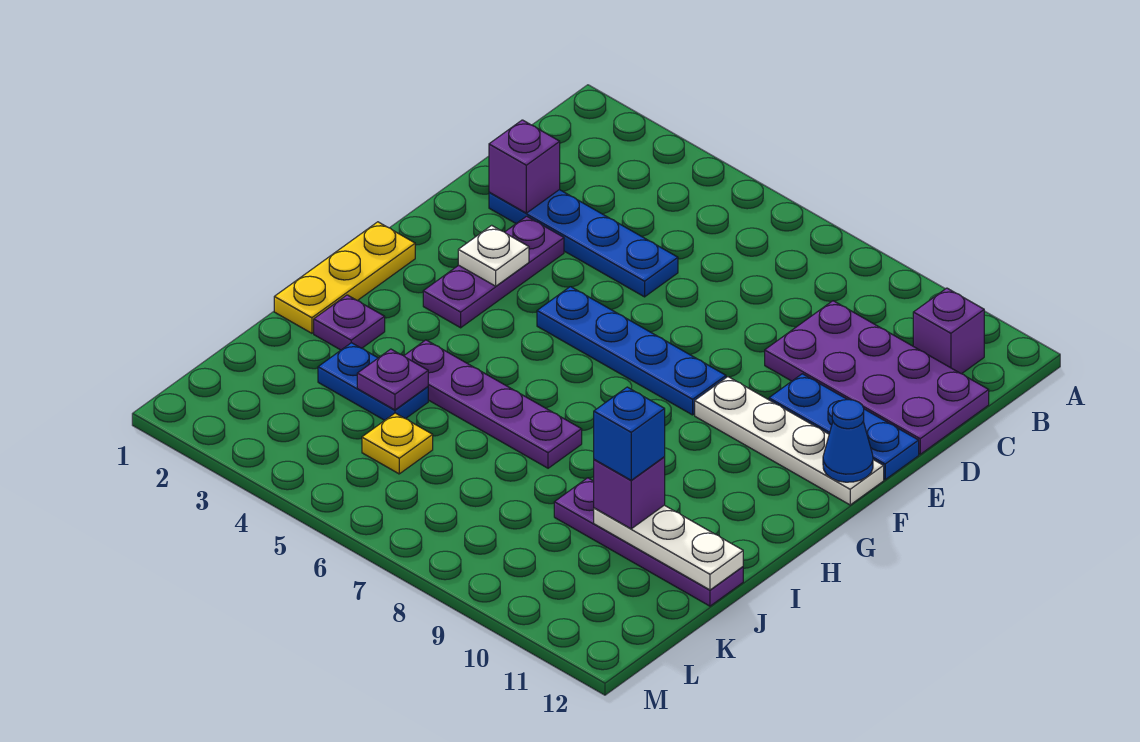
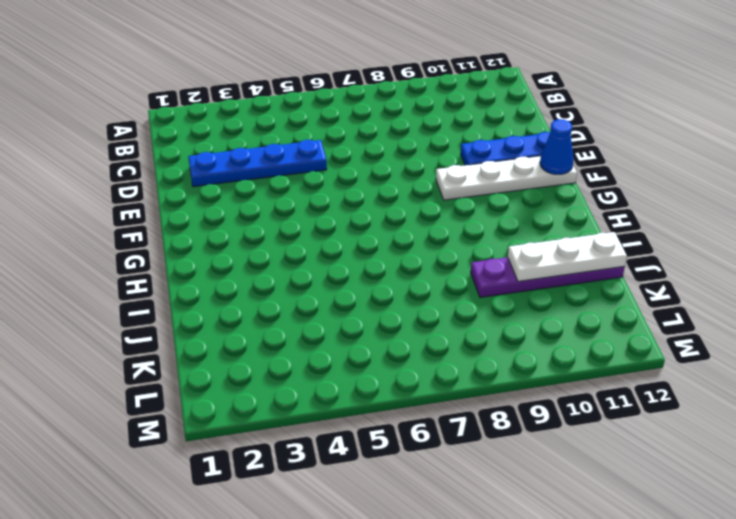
none -> purple brick B11 level 1
none -> purple plate C9:D12 level 1
none -> purple plate E3:G3 level 1

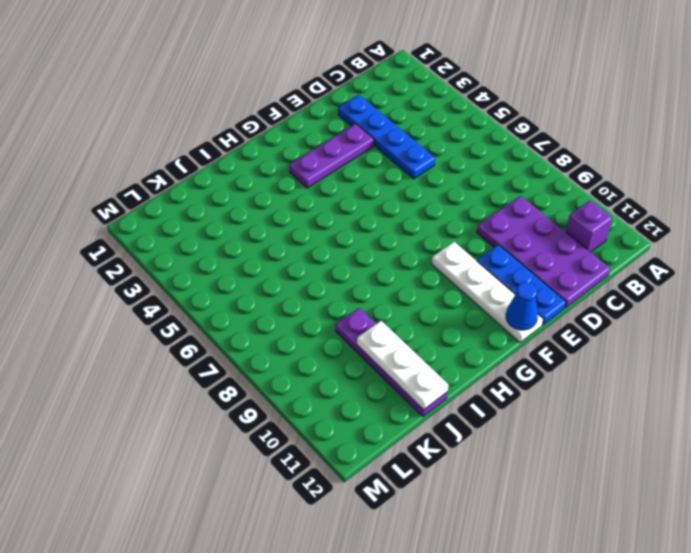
none -> blue plate F5:F8 level 1
none -> yellow plate G1:I1 level 1
none -> purple plate I2 level 1

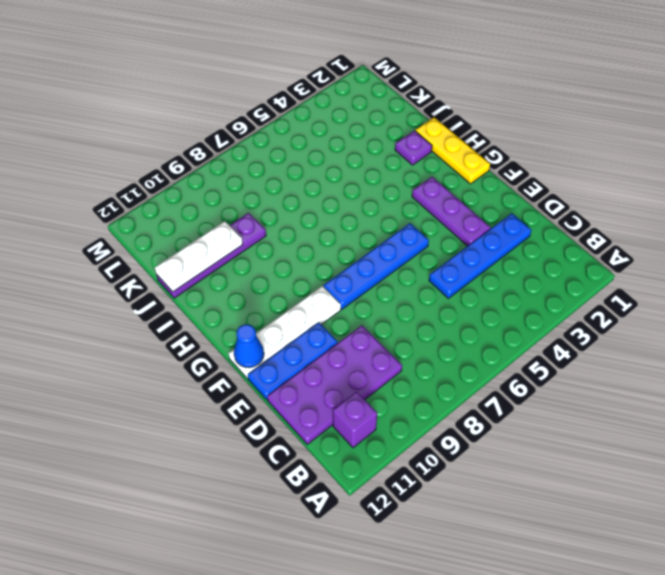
none -> purple plate I4:I7 level 1
none -> blue plate J3:J4 level 1
none -> yellow plate K5 level 1

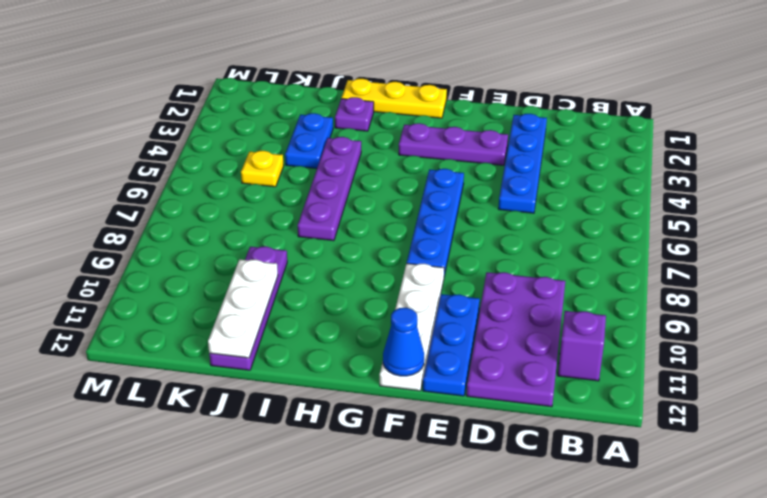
none -> purple brick D2 level 2
none -> white plate F3 level 2
none -> purple plate J4 level 2

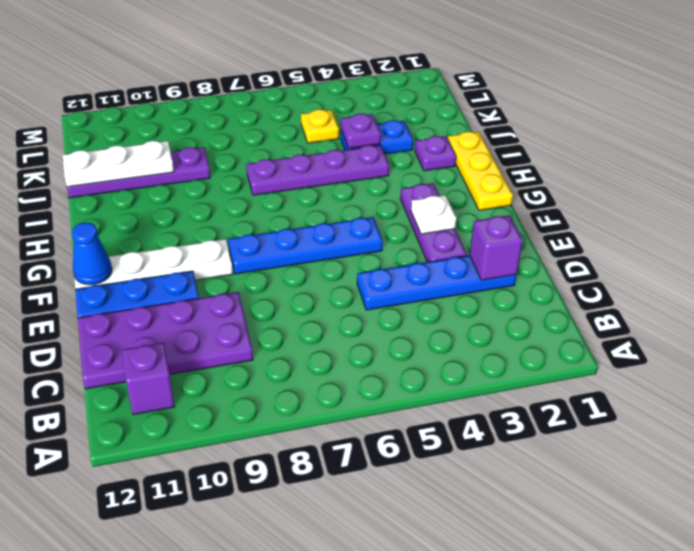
none -> purple brick J10 level 3
none -> blue brick J10 level 4

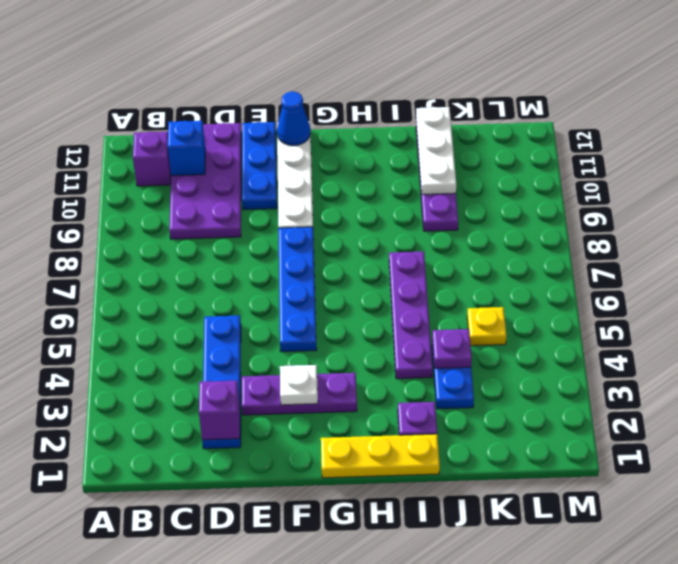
blue brick C11 level 2 -> blue brick J10 level 4
none -> purple brick J10 level 3

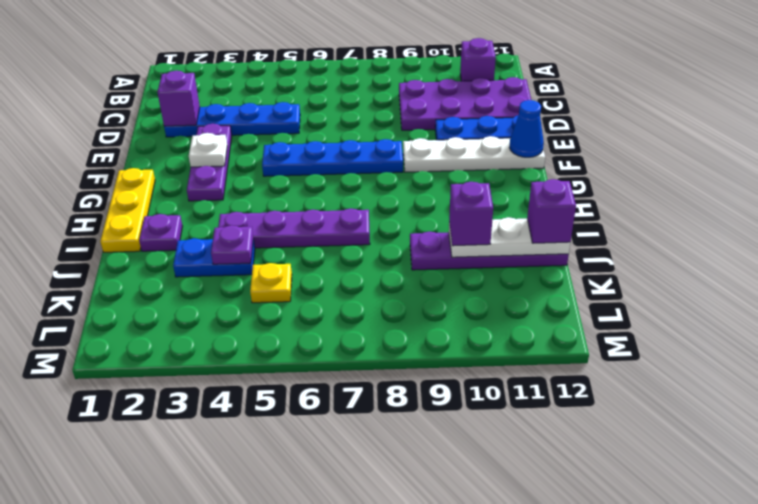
purple brick J12 level 3 -> none
none -> blue brick J10 level 4

